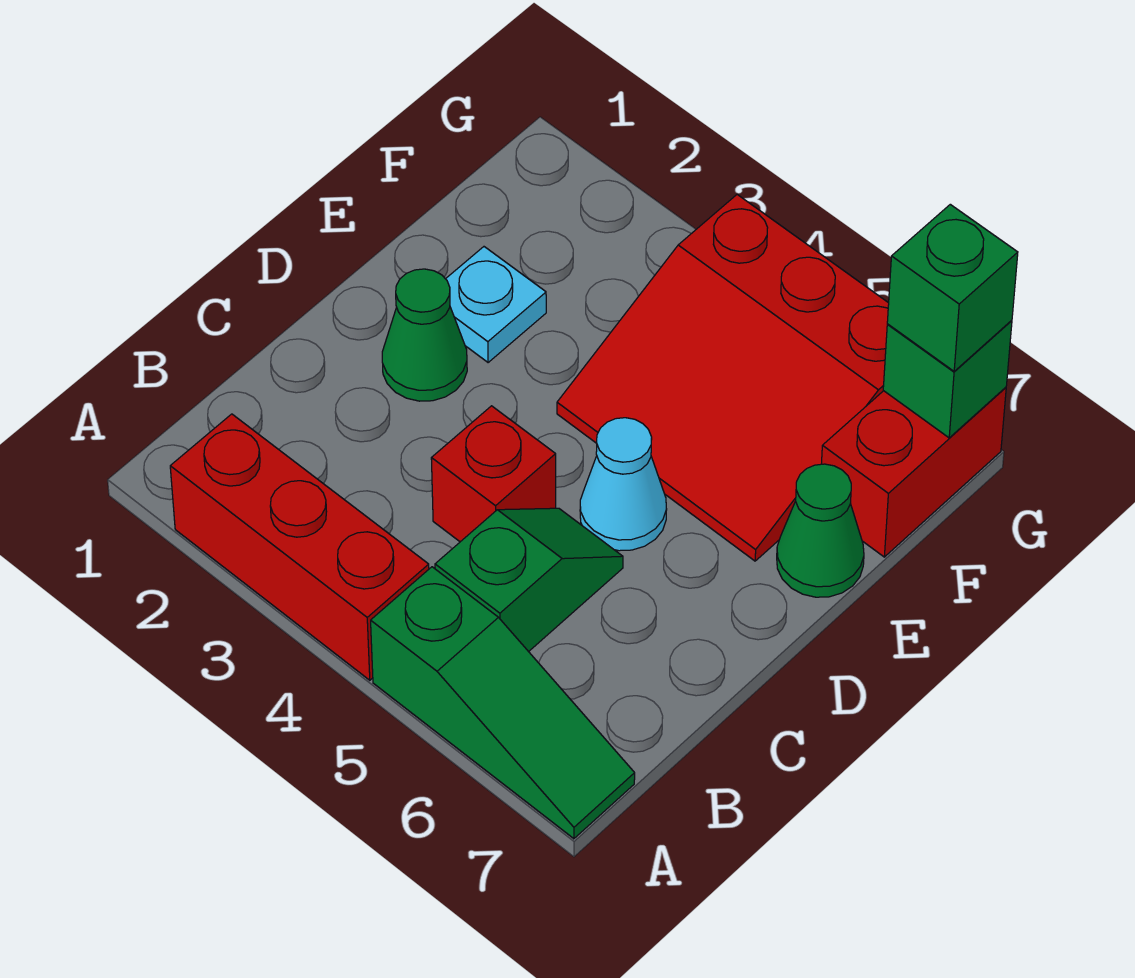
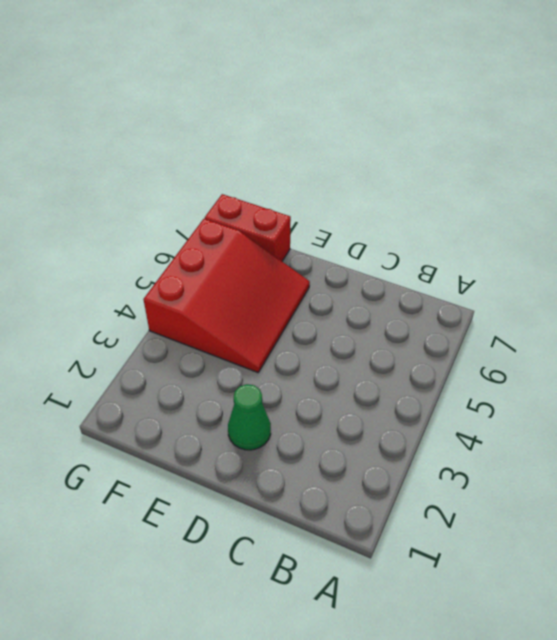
none -> red brick A2:A4 level 1
none -> green slope A5:A7 level 1 top 5
none -> green slope B5:C5 level 1 top B

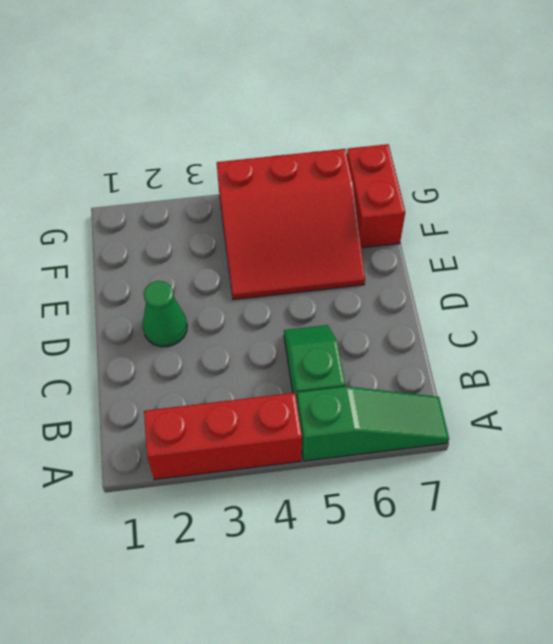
none -> red brick C4 level 1
none -> cyan cone D5 level 1
none -> cyan plate E2 level 1

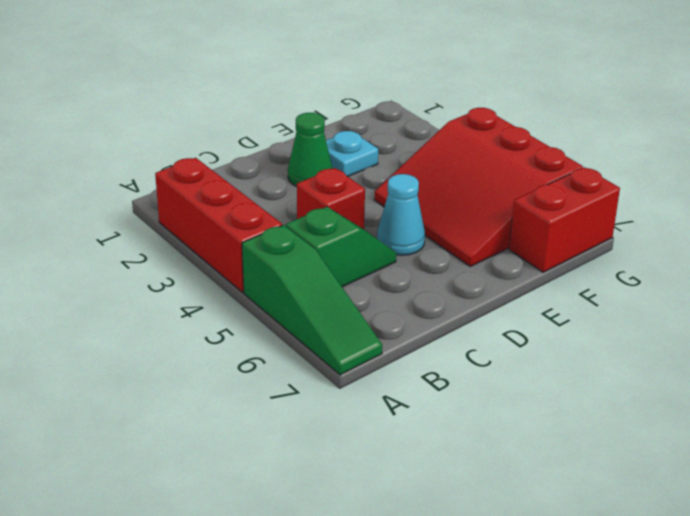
none -> green cone E7 level 1
none -> green brick G7 level 2
none -> green brick G7 level 3

